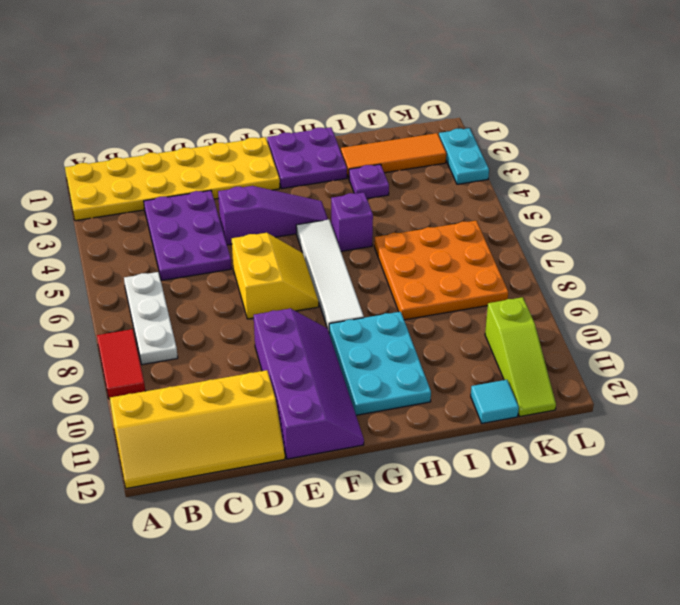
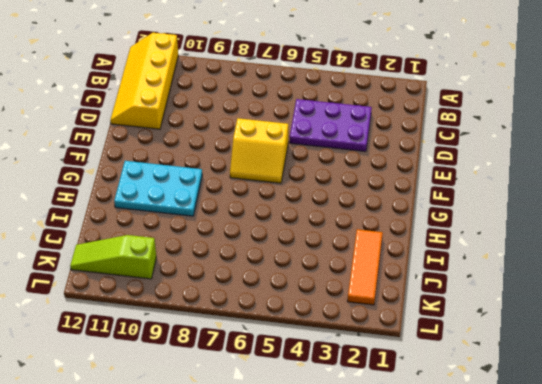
none -> yellow plate A1:F2 level 1
none -> red tile A8:A9 level 1
none -> white plate B6:B8 level 1

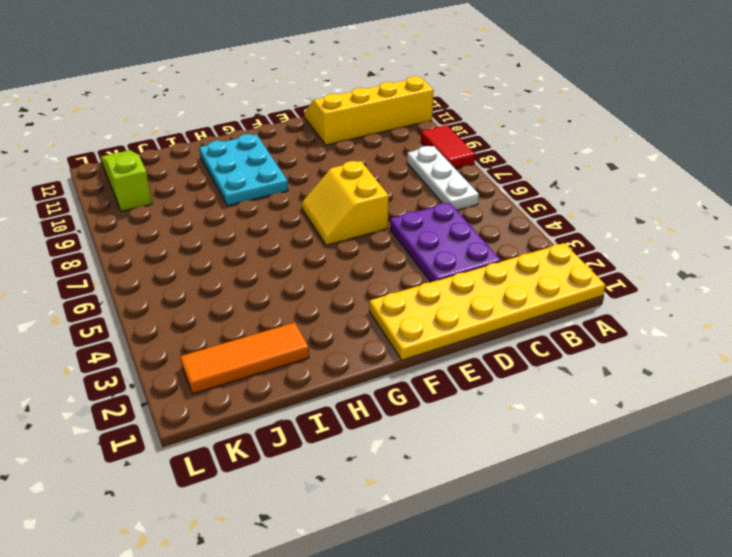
none -> purple slope E4:G4 level 1 top E
none -> purple slope E9:F12 level 1 top E
none -> purple plate G1:H2 level 1

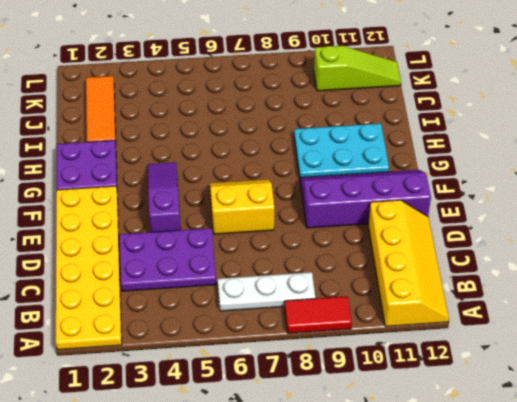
none -> white tile G5:G8 level 1
none -> purple brick H5 level 1
none -> purple plate I3 level 1

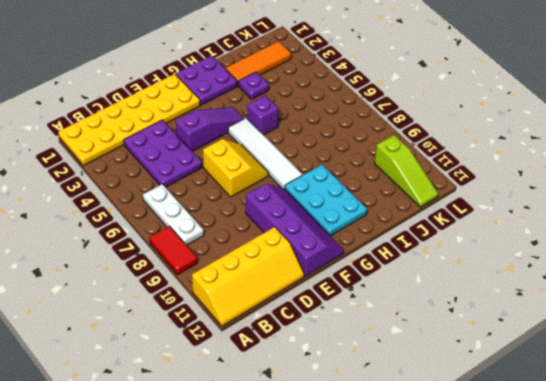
none -> orange plate I6:K8 level 1
none -> cyan tile J12 level 1
none -> cyan plate L2:L3 level 1

